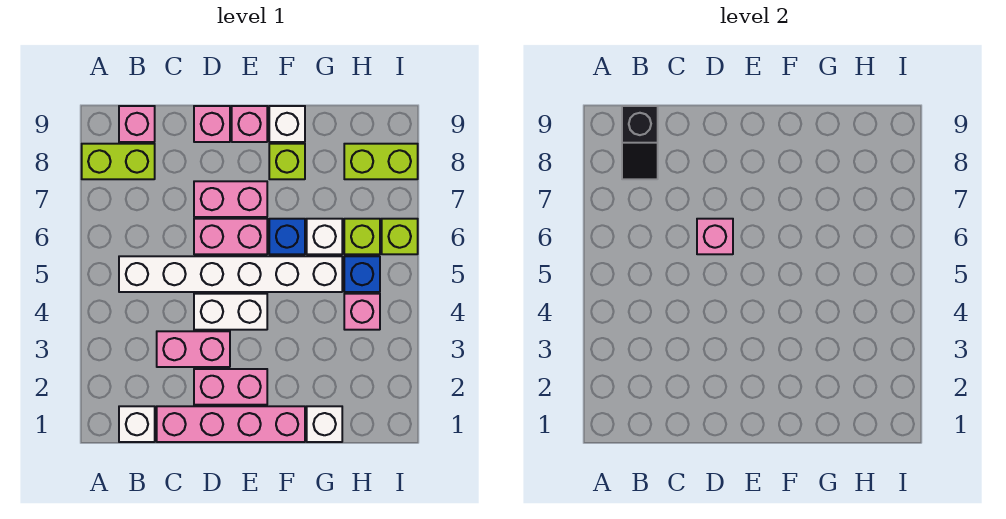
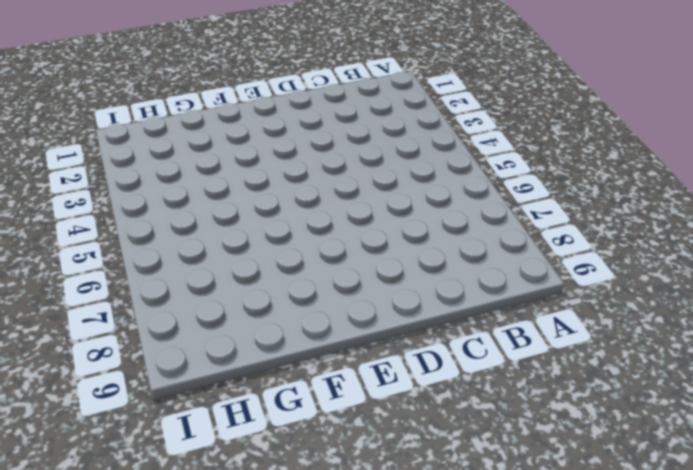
none -> lime brick A8:B8 level 1
none -> white brick B1 level 1
none -> white brick B5:G5 level 1

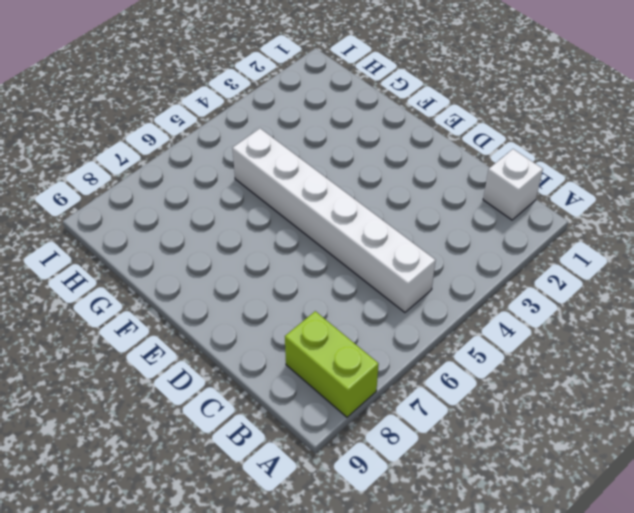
none -> pink brick B9 level 1
none -> pink brick C1:F1 level 1
none -> pink brick C3:D3 level 1

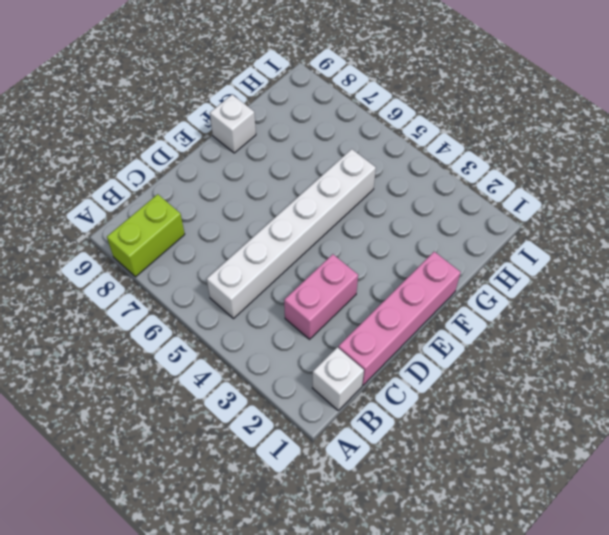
none -> pink brick B9 level 1
none -> pink brick D2:E2 level 1
none -> white brick D4:E4 level 1

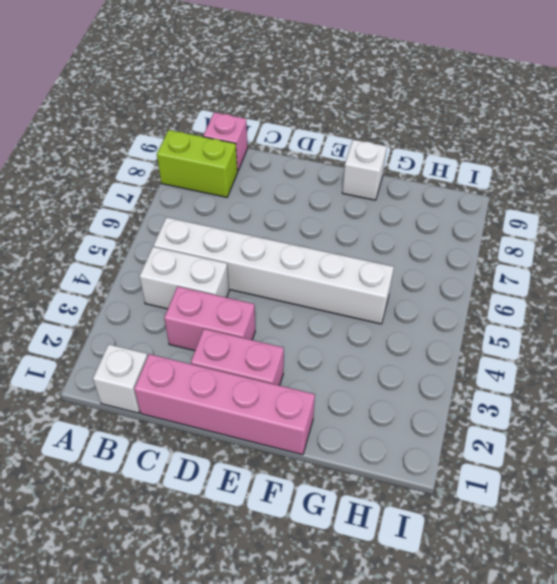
white brick B4:C4 level 1 -> white brick D4:E4 level 1
none -> pink brick D6:E6 level 1
none -> pink brick D7:E7 level 1
none -> pink brick D9 level 1

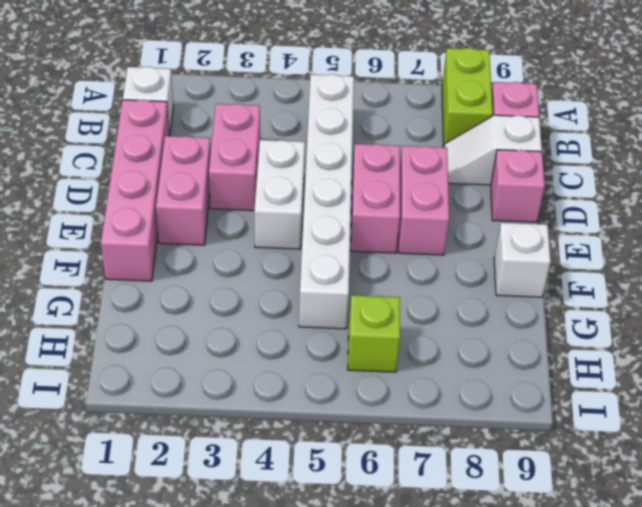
white slope C8:C9 level 1 top 9 -> none
none -> pink brick E9 level 1
none -> blue brick F6 level 1
none -> lime brick F8 level 1

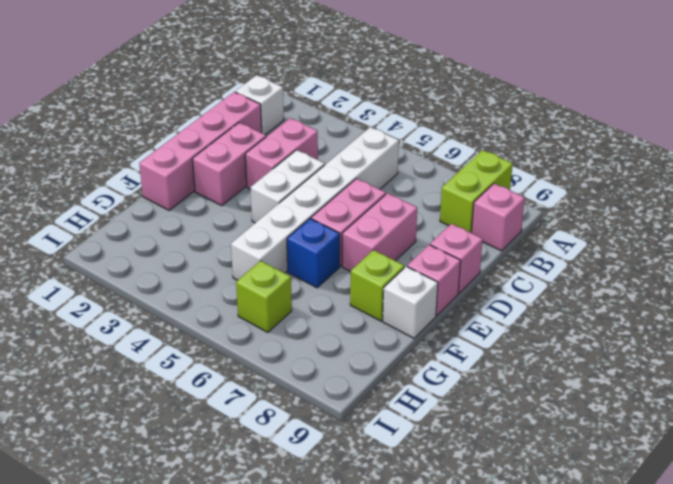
none -> white brick G1 level 1
none -> white brick G6 level 1
none -> pink brick H4 level 1

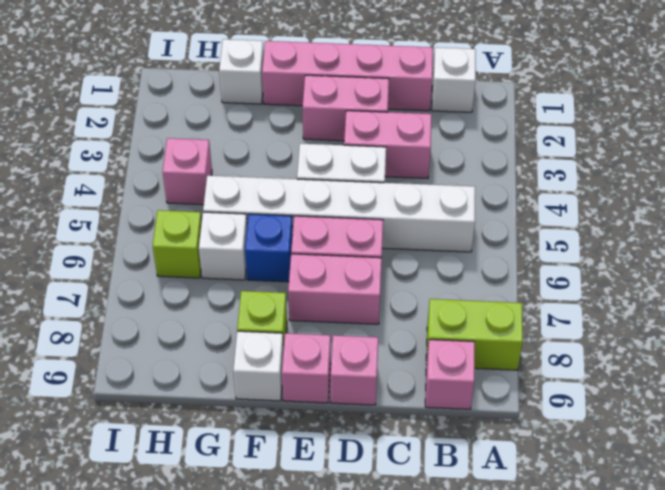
none -> blue brick H5 level 1
none -> lime brick H8:I8 level 1
none -> lime brick I6 level 1

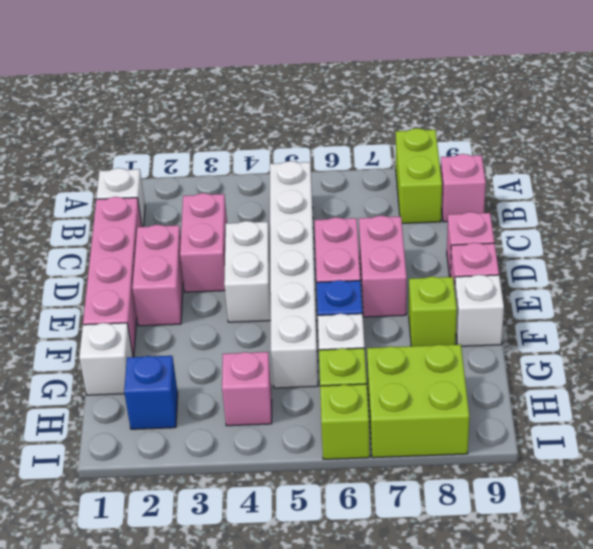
blue brick H2 level 1 -> blue brick H5 level 1
lime brick H7:I8 level 1 -> lime brick H8:I8 level 1
none -> black slope B8:B9 level 2 top 9
none -> pink brick D6 level 2

